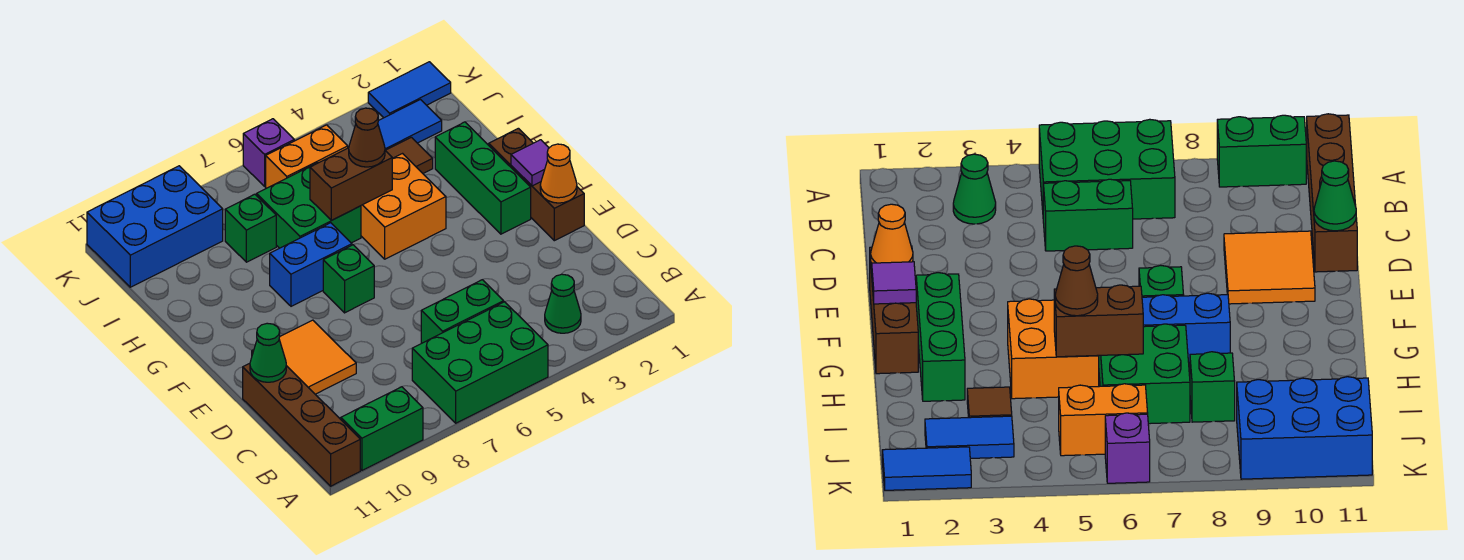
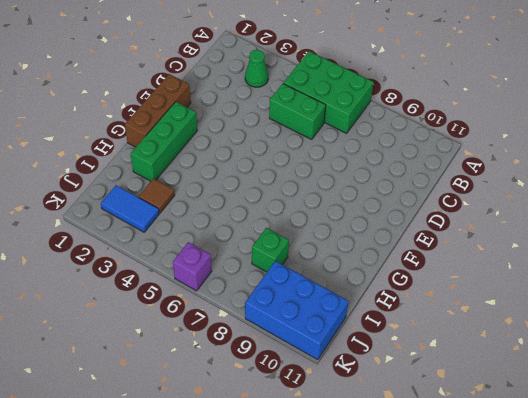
none -> green brick A9:A10 level 1
none -> brown brick A11:D11 level 1
none -> orange tile D9:E10 level 1

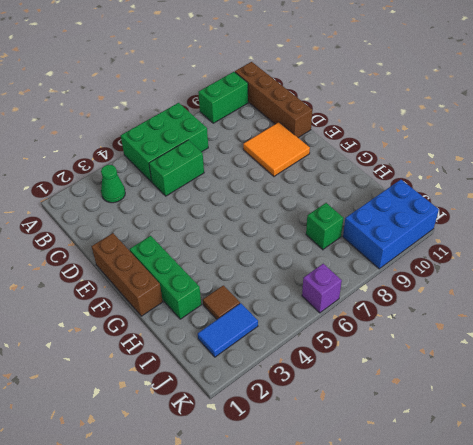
none -> green brick F7 level 1
none -> orange brick G4:H5 level 1
none -> blue brick G7:G8 level 1

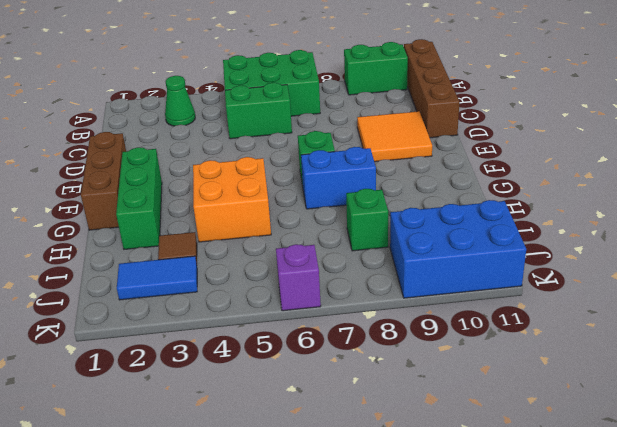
none -> green brick H6:I7 level 1
none -> orange brick J5:J6 level 1
none -> blue tile K1:K2 level 1

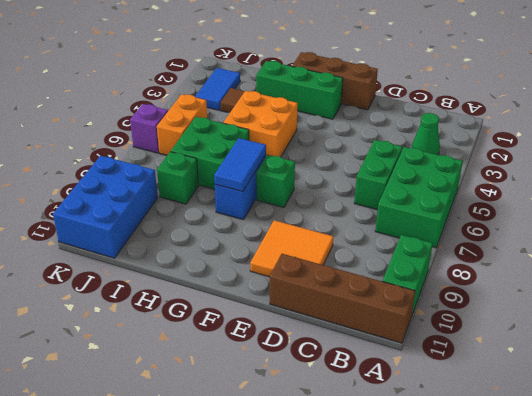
blue tile G7:G8 level 2 -> blue tile K1:K2 level 1
none -> green cone D11 level 2
none -> orange cone E1 level 2
none -> purple tile F1 level 2

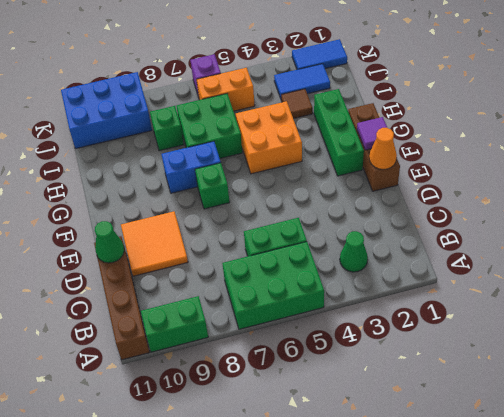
none -> brown brick H5:H6 level 2
none -> brown cone H5 level 3

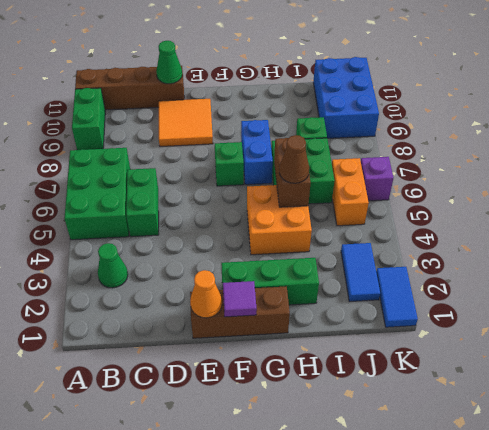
none -> brown tile I3 level 1

